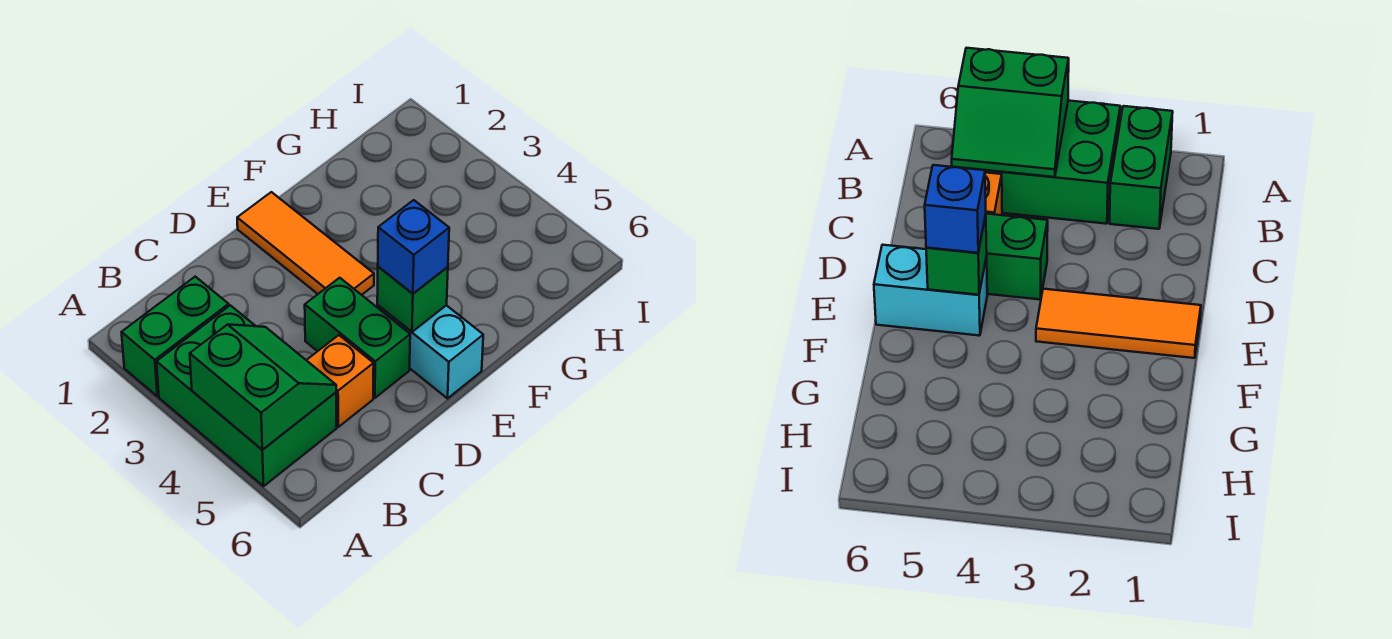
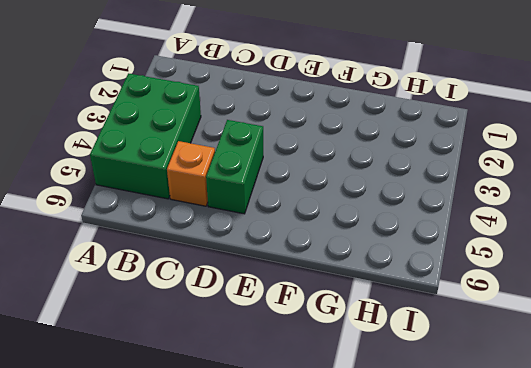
none -> green brick A2:B2 level 1
none -> orange tile E1:E3 level 1

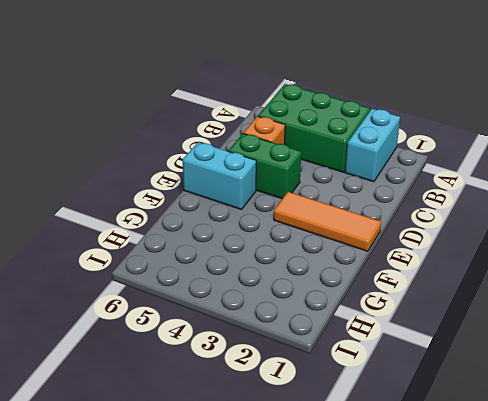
cyan brick A2:B2 level 1 -> green brick A2:B2 level 1
none -> green slope A4:B5 level 2 top A
none -> green brick E5 level 2

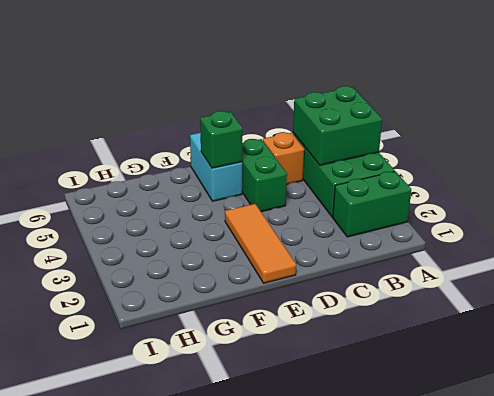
green brick A4:B5 level 2 -> green slope A4:B5 level 2 top A
none -> blue brick E5 level 3

